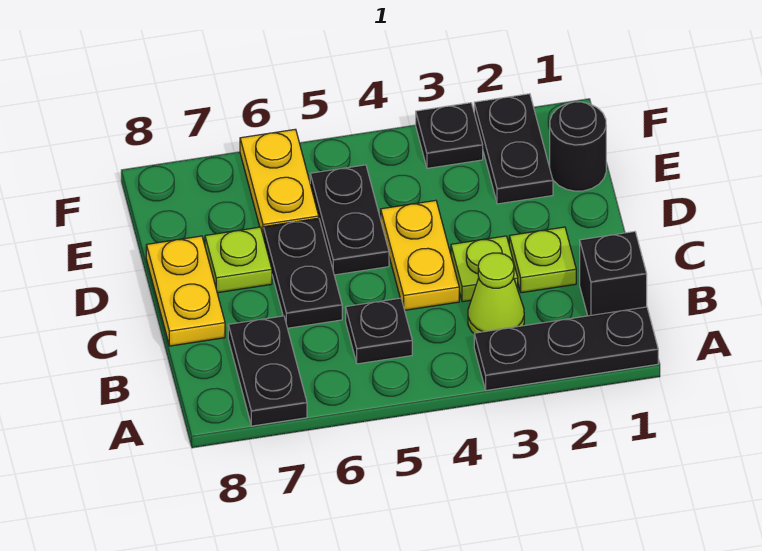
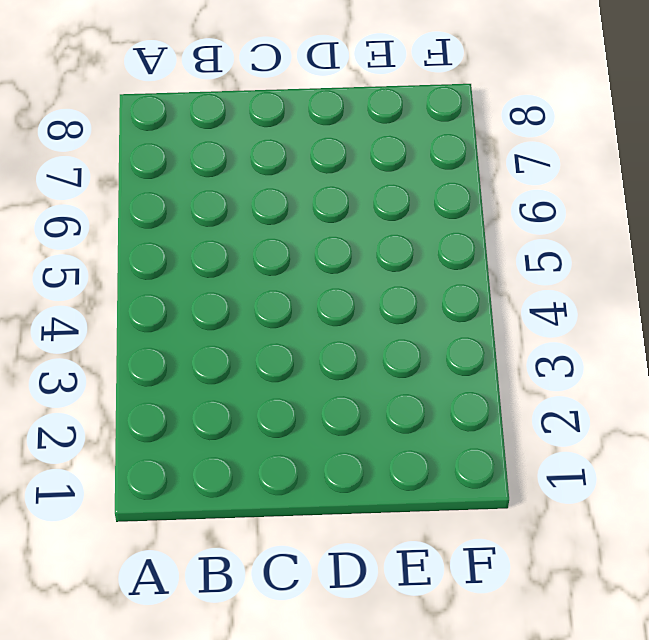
none -> black plate A1:A3 level 1
none -> black plate A7:B7 level 1
none -> black brick B1 level 1

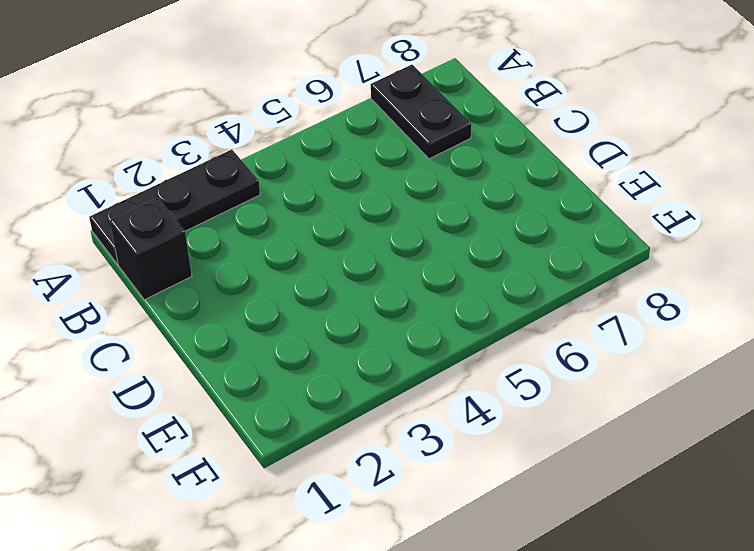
none -> lime cone B3 level 1
none -> black plate B5 level 1
none -> lime plate C2 level 1

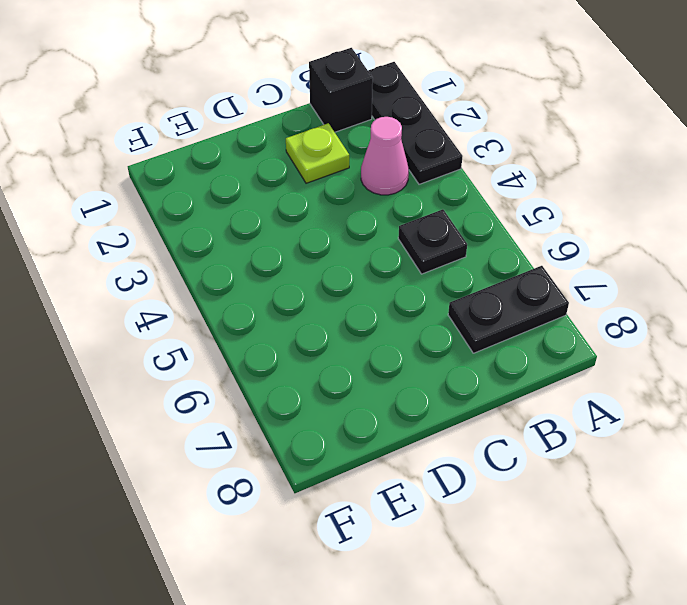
pink cone B3 level 1 -> lime cone B3 level 1
none -> lime plate C3 level 1
none -> yellow plate C4:D4 level 1
none -> black plate C6:D6 level 1

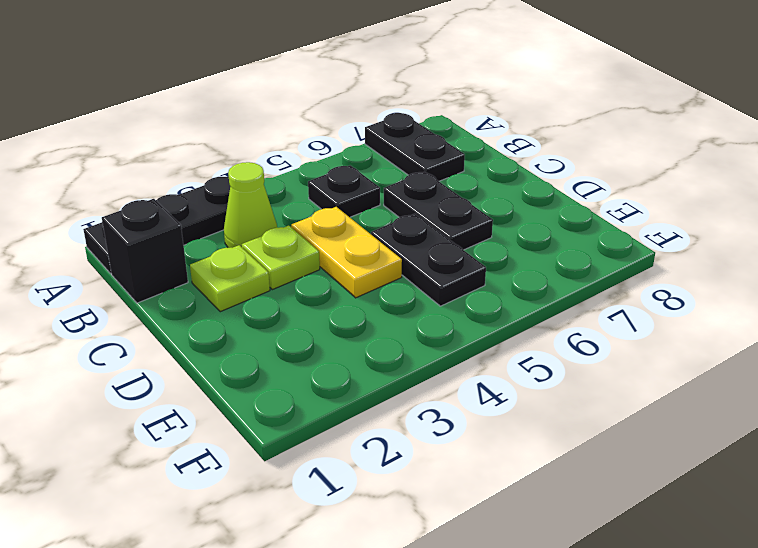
none -> yellow plate C8:D8 level 1
none -> lime plate D7 level 1
none -> black round brick E1 level 1

